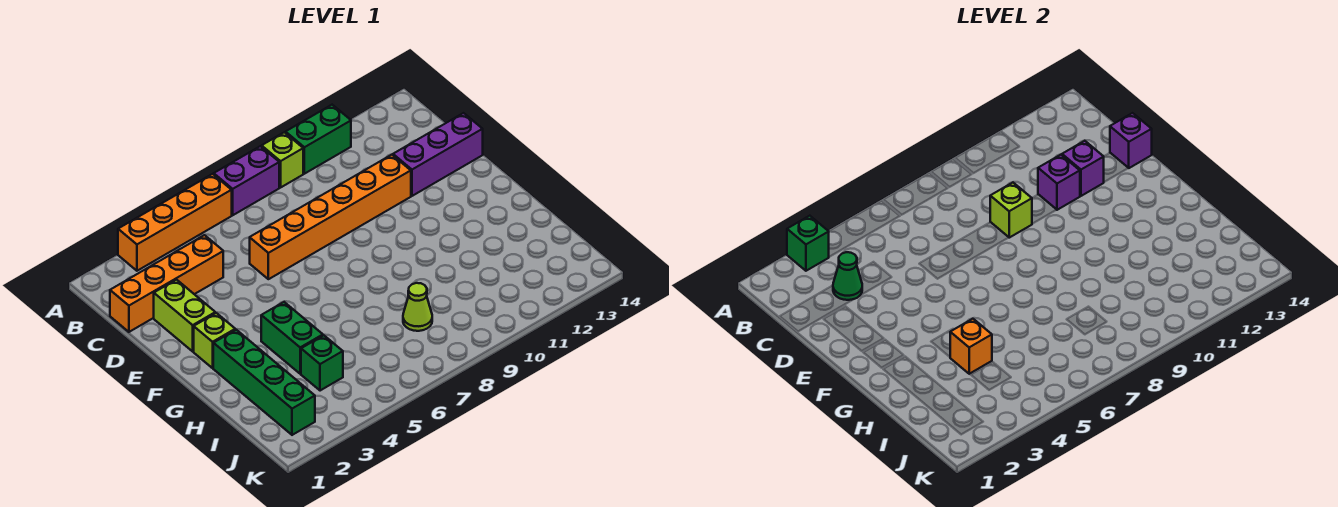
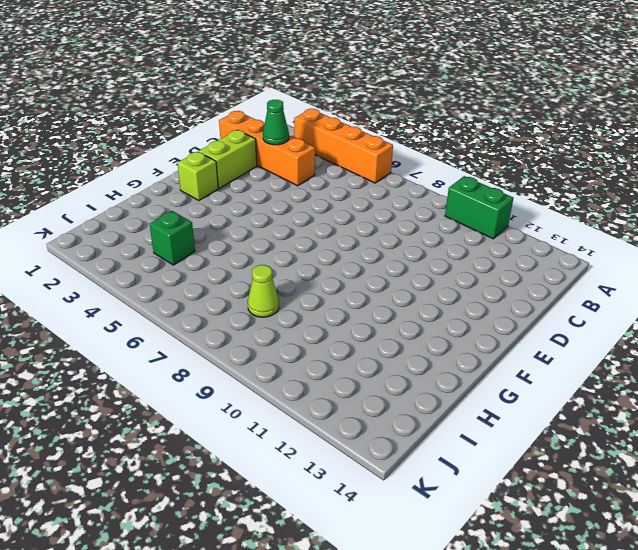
none -> purple brick A7:A8 level 1
none -> lime brick A9 level 1
none -> orange brick D6:D11 level 1

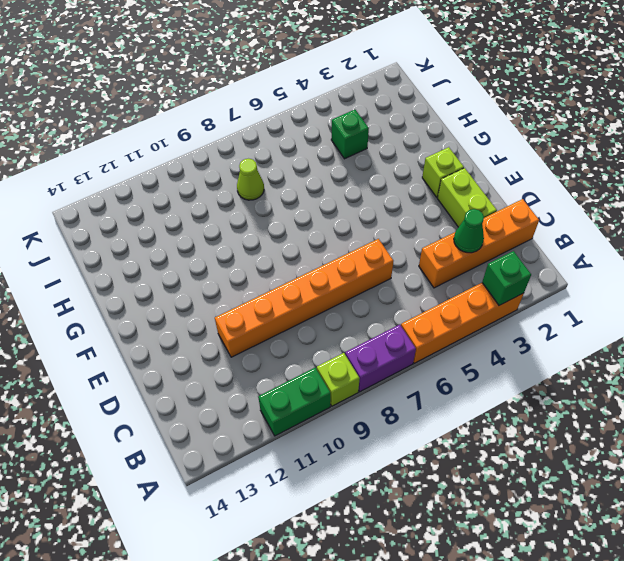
none -> purple brick D12:D14 level 1
none -> green brick G2:J2 level 1
none -> green brick G4:H4 level 1

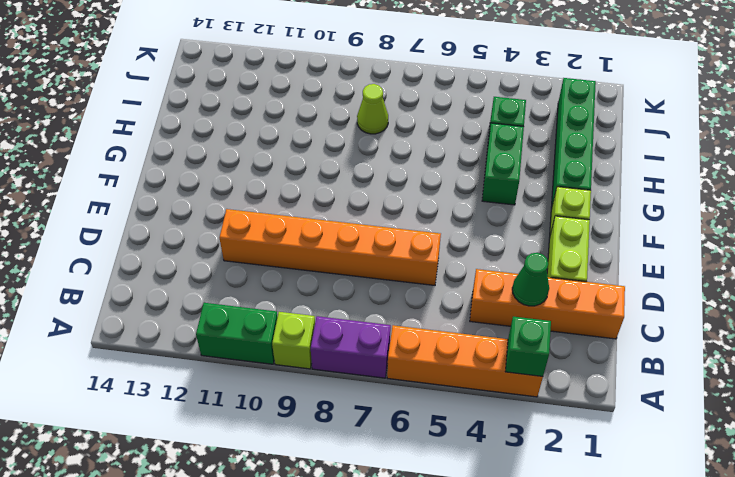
none -> purple brick D12:D14 level 1
none -> lime brick D9 level 2
none -> purple brick D11 level 2

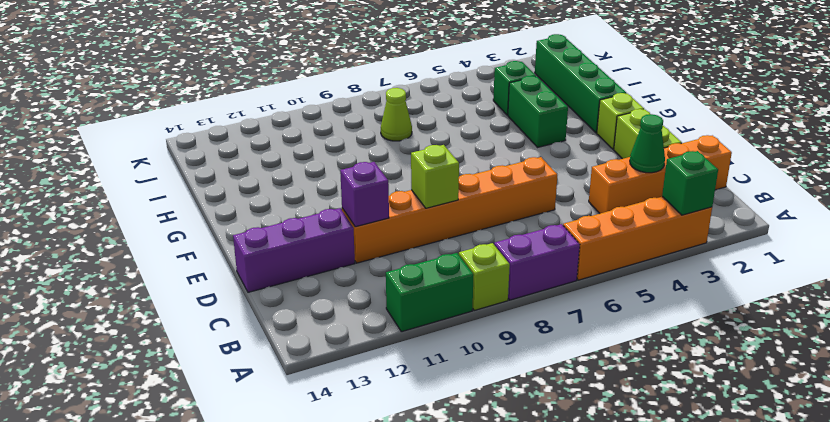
none -> purple brick D12 level 2
none -> purple brick D14 level 2
none -> orange brick H4 level 2

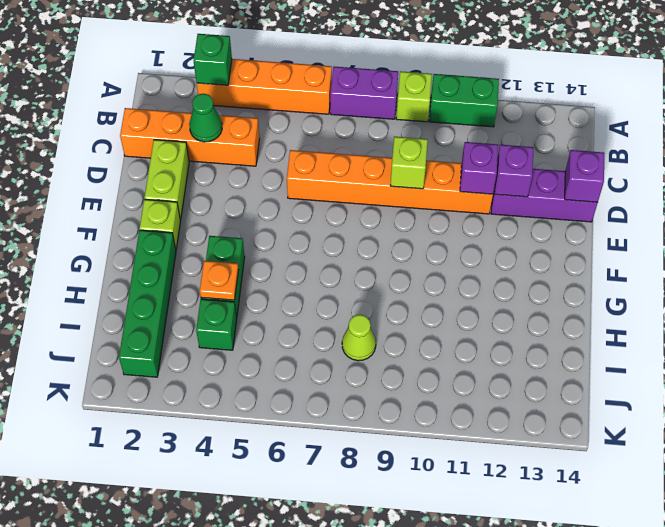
orange plate H4 level 2 -> orange brick H4 level 2

